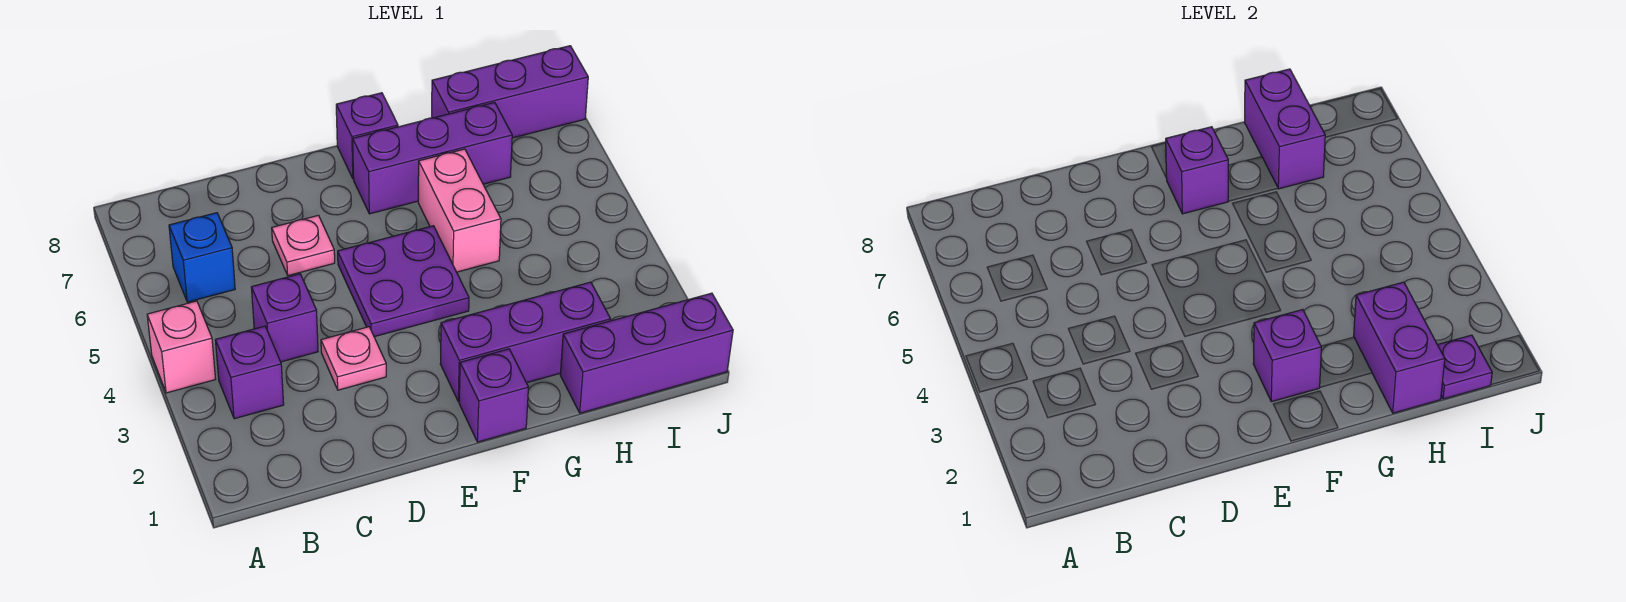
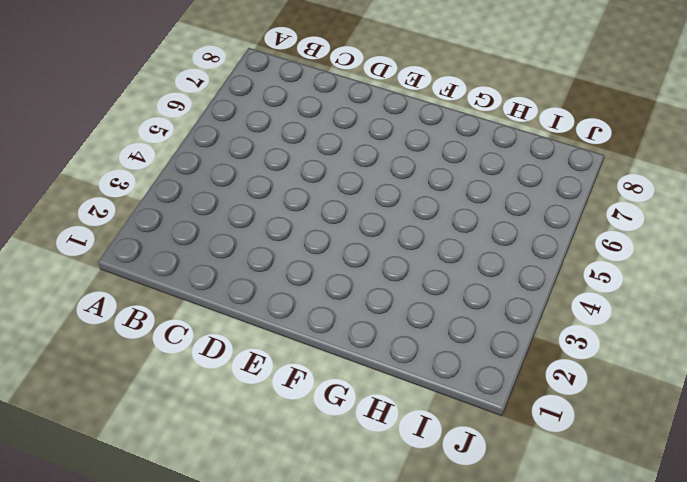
none -> pink brick A4 level 1
none -> purple brick B3 level 1
none -> blue brick B6 level 1

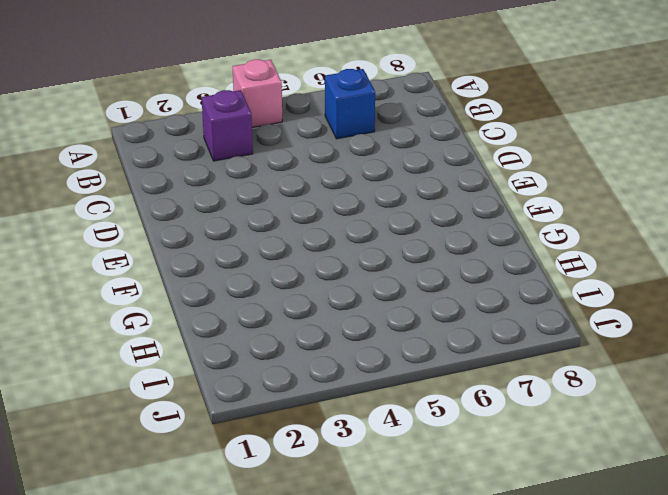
none -> purple brick C4 level 1
none -> pink plate D3 level 1
none -> pink plate D6 level 1

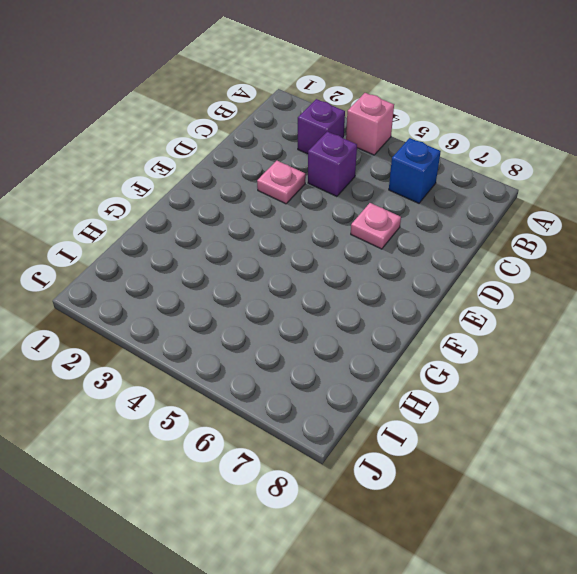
none -> purple plate E4:F5 level 1
none -> purple brick F1 level 1
none -> purple brick F2:H2 level 1

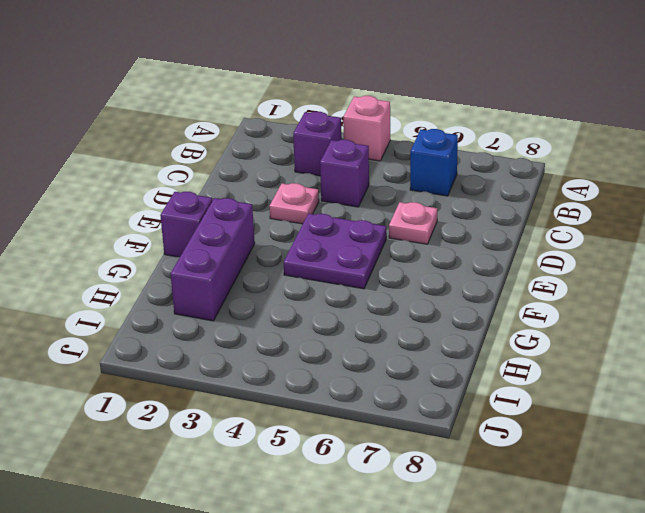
none -> purple brick F7:H7 level 1
none -> purple brick F8 level 1
none -> pink brick G5:G6 level 1

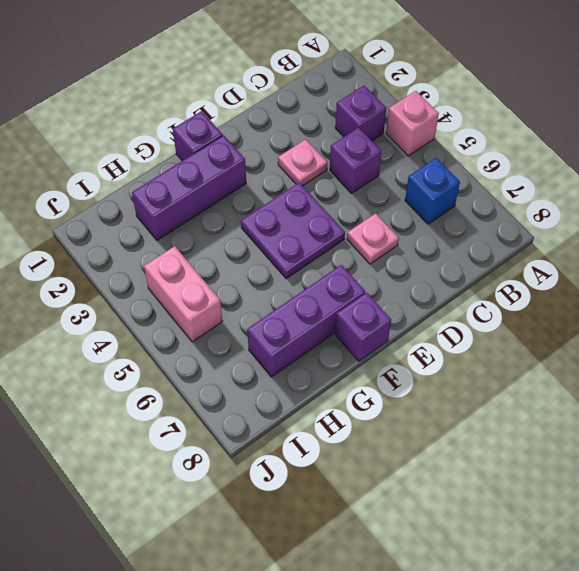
pink brick I4:I5 level 1 -> pink brick G5:G6 level 1
none -> purple brick H1:J1 level 1
none -> purple brick H8:J8 level 1
none -> purple brick F2 level 2

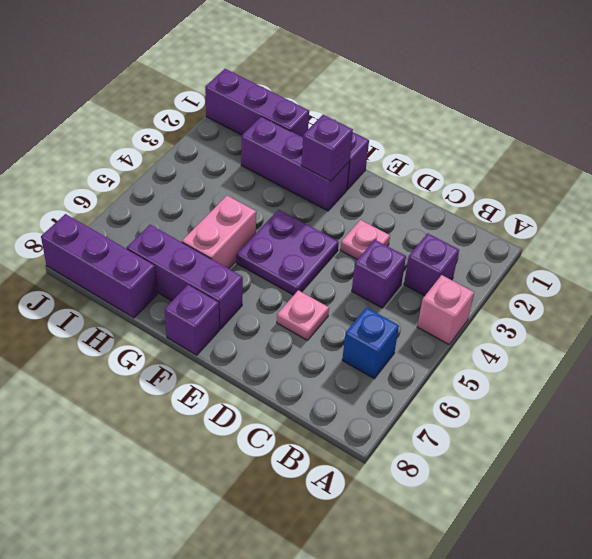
none -> purple brick F7 level 2
none -> purple brick H1:H2 level 2
none -> purple brick H7:H8 level 2

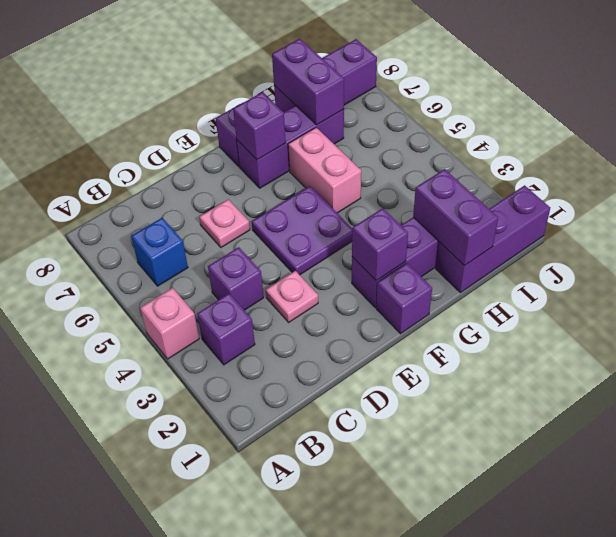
none -> purple plate I1 level 2

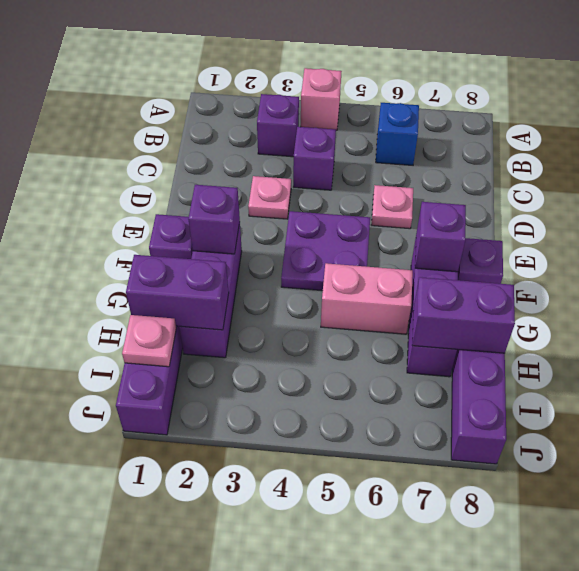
pink plate I1 level 2 -> purple plate I1 level 2

